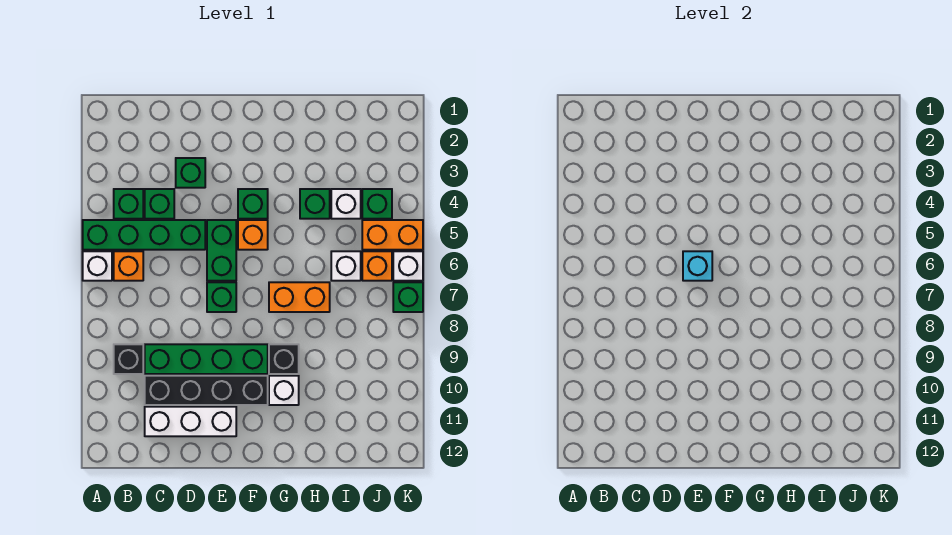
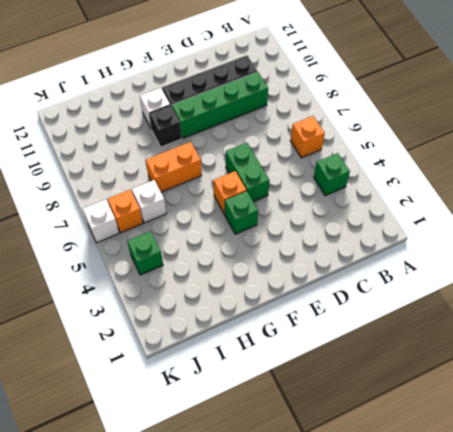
none -> green brick A5:D5 level 1
none -> white brick A6 level 1
none -> black brick B9 level 1

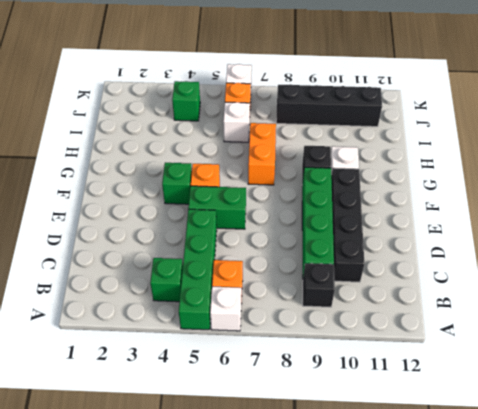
black brick J8:J11 level 1 -> none
none -> green brick C4 level 1
none -> white brick C11:E11 level 1
none -> green brick D3 level 1

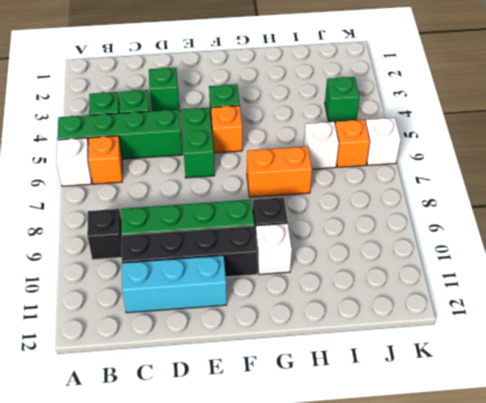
cyan brick C11:E11 level 1 -> white brick C11:E11 level 1
none -> green brick E7 level 1
none -> green brick H4 level 1
none -> white brick I4 level 1

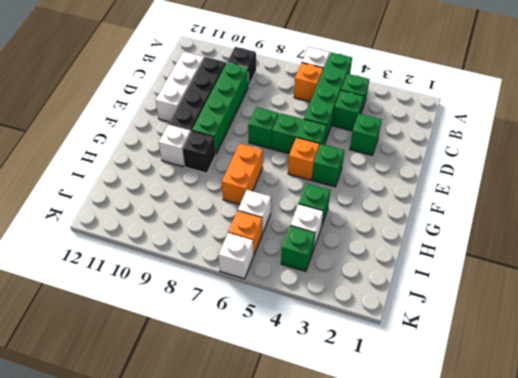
none -> orange brick J5:K5 level 1
none -> green brick K7 level 1
none -> cyan brick E6 level 2

